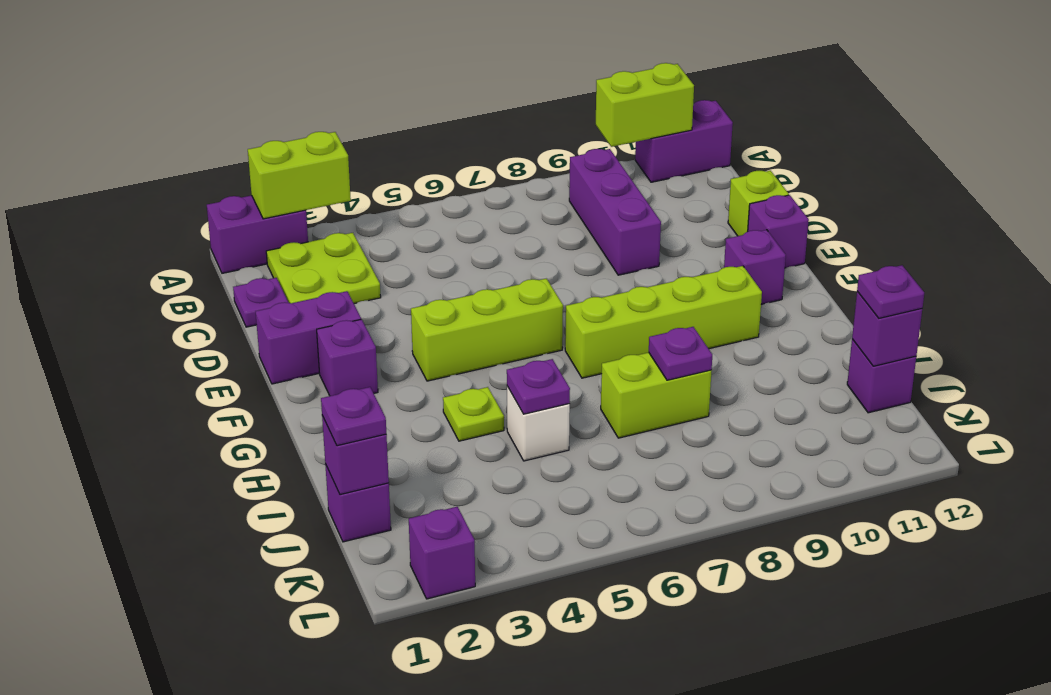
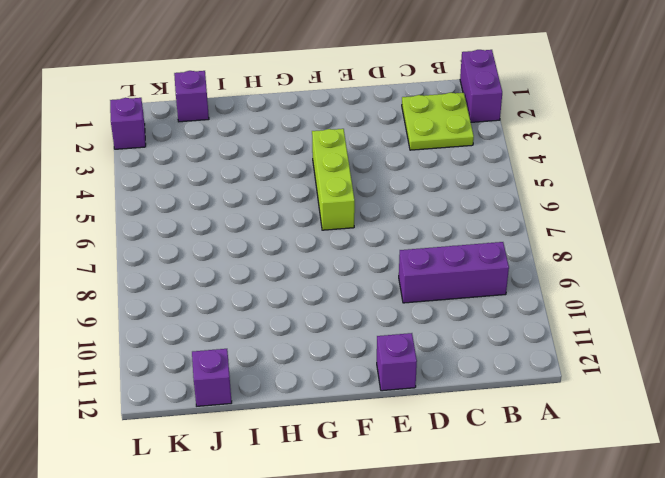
none -> purple brick A11:A12 level 1
none -> purple plate C1 level 1
none -> lime brick D12 level 1

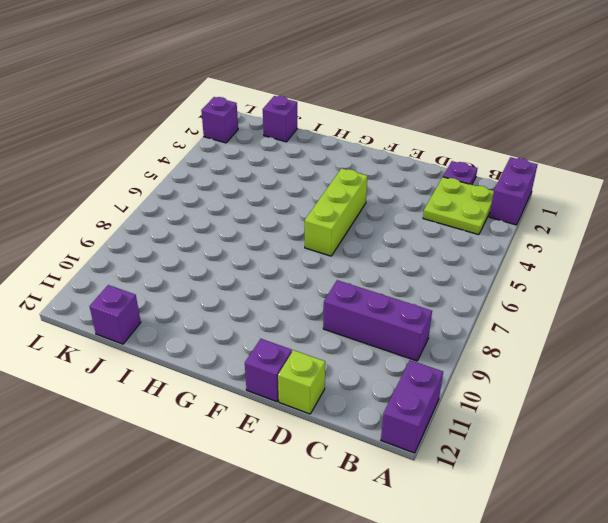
none -> purple brick E1:E2 level 1
none -> purple brick F2 level 1
none -> purple brick F11 level 1

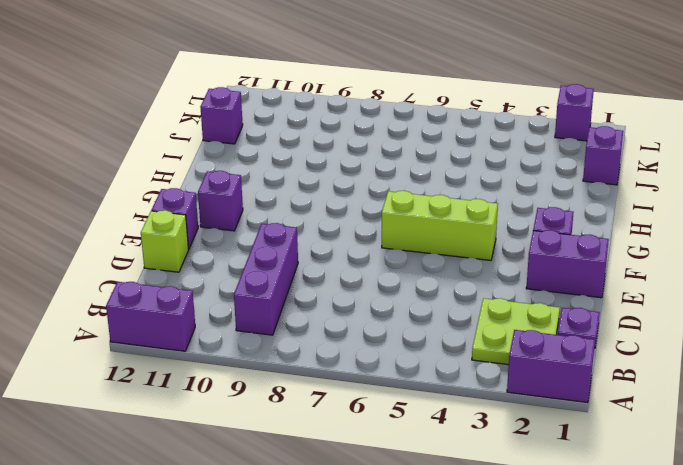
none -> lime brick G7:G10 level 1
none -> lime plate H4 level 1
none -> white brick I5 level 1

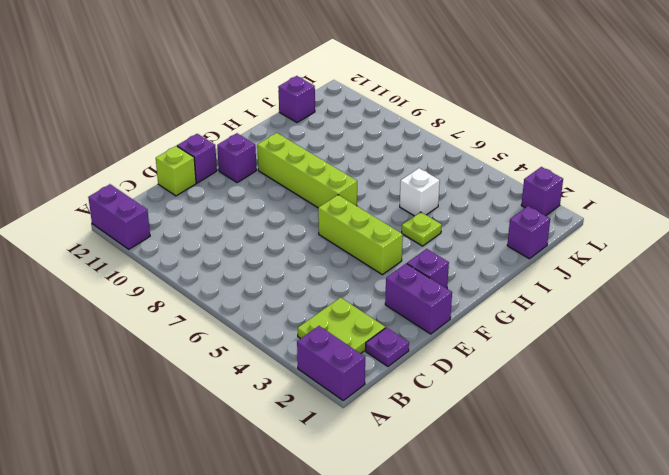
none -> purple brick B9:D9 level 1
none -> lime brick I7:I8 level 1
none -> lime brick A2:A3 level 2

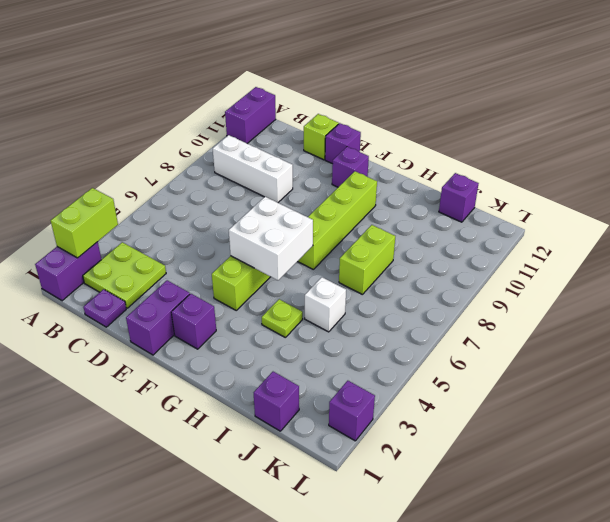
white brick B9:D9 level 1 -> purple brick B9:D9 level 1
white brick F5:G6 level 2 -> none
none -> lime brick A10:A11 level 2
none -> purple plate I5 level 2
none -> purple plate I8 level 2

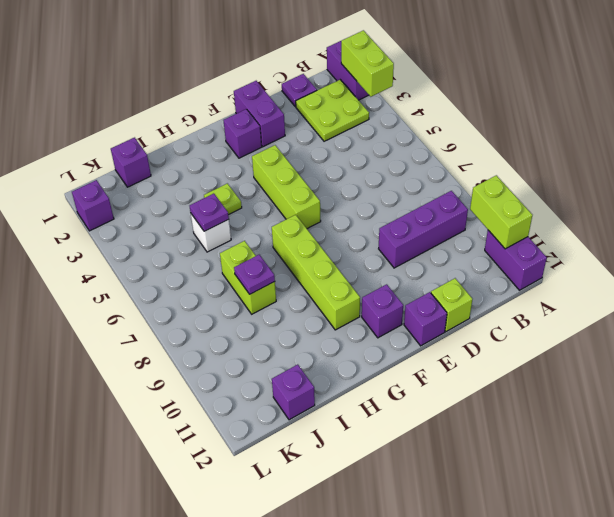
none -> purple brick J1 level 2
none -> purple brick J12 level 2
none -> purple plate J1 level 3

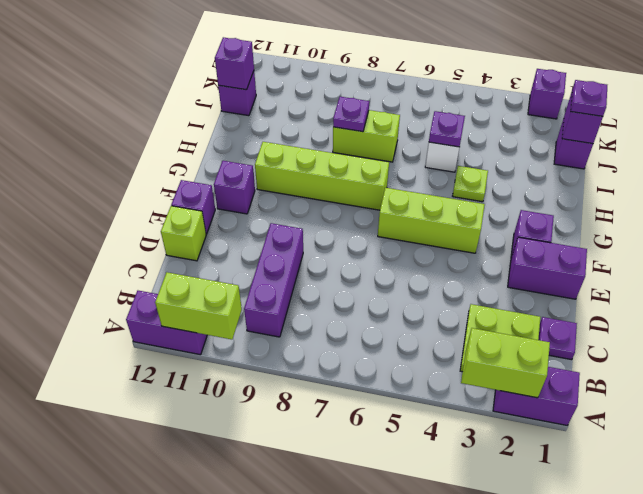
none -> purple plate J12 level 3

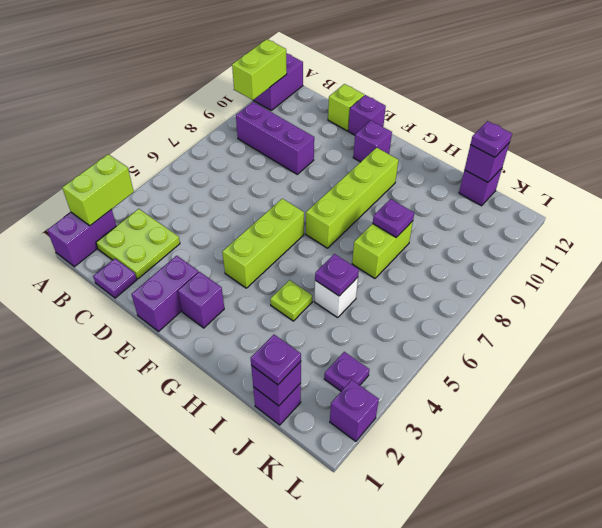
purple plate K3 level 1 -> none

